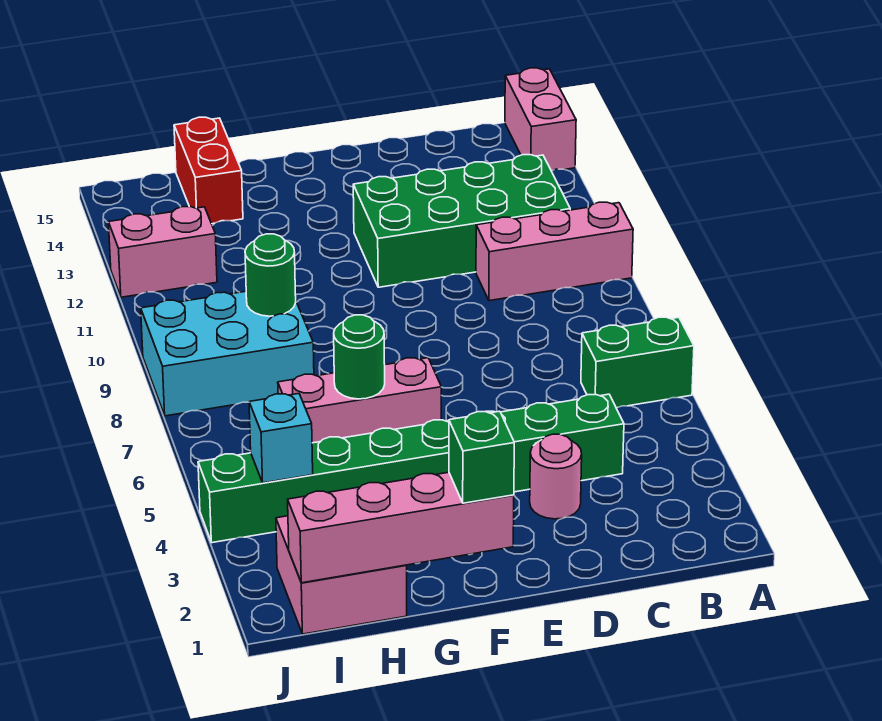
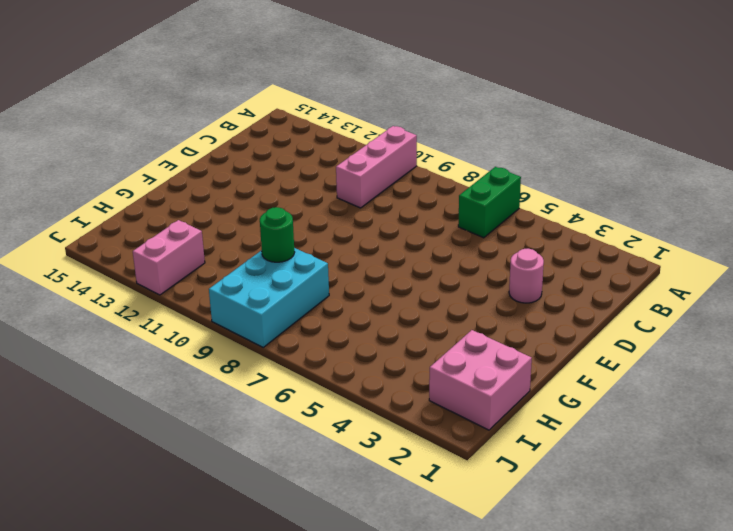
none -> pink brick A14:A15 level 1
none -> green brick B11:E12 level 1
none -> green brick C4:J4 level 1

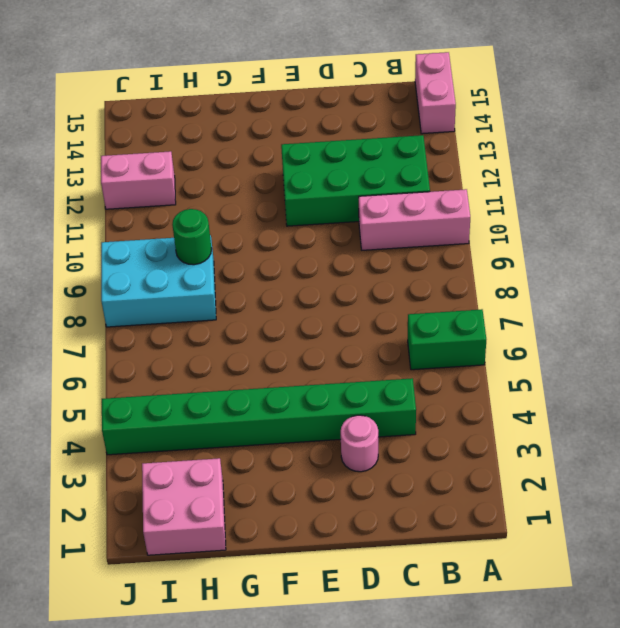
none -> pink brick F6:H6 level 1
none -> red brick H14:H15 level 1
none -> pink brick F1:I1 level 2

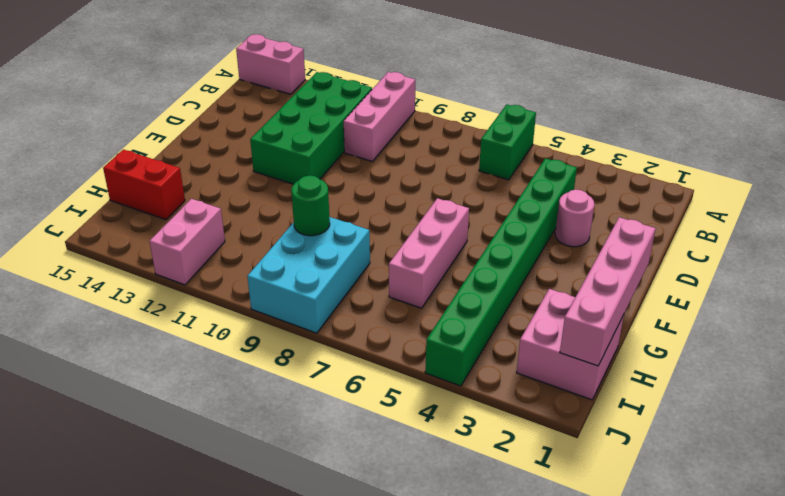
none -> green round brick G6 level 2
none -> cyan brick I4 level 2
none -> green brick F1 level 3

